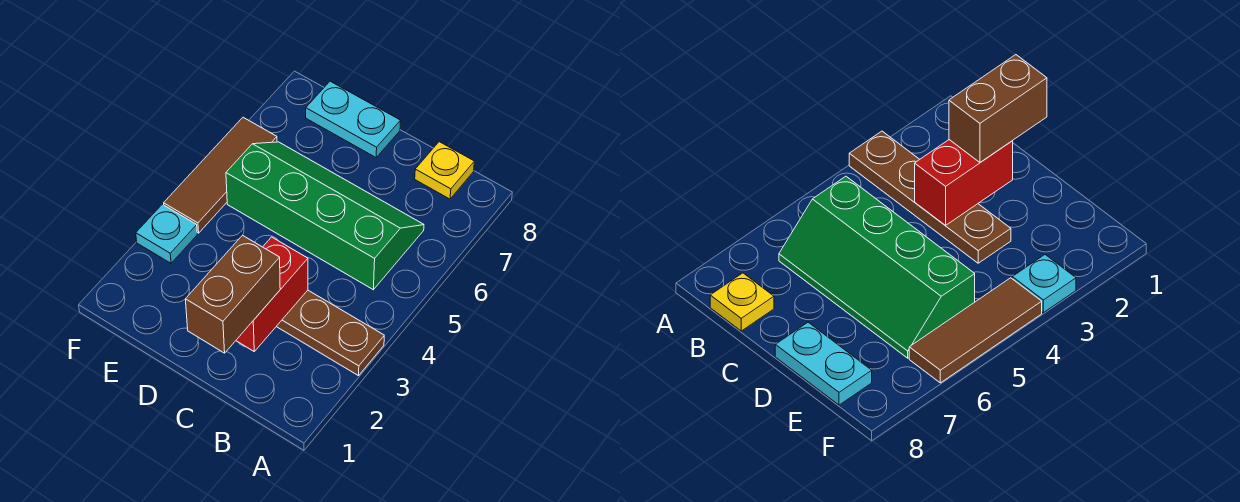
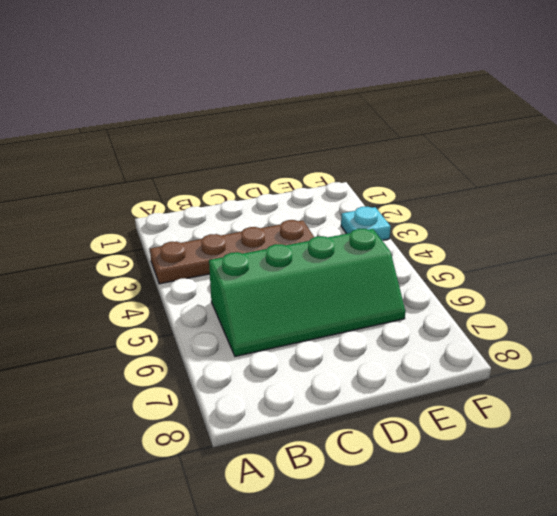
none -> yellow plate B8 level 1
none -> cyan plate D8:E8 level 1

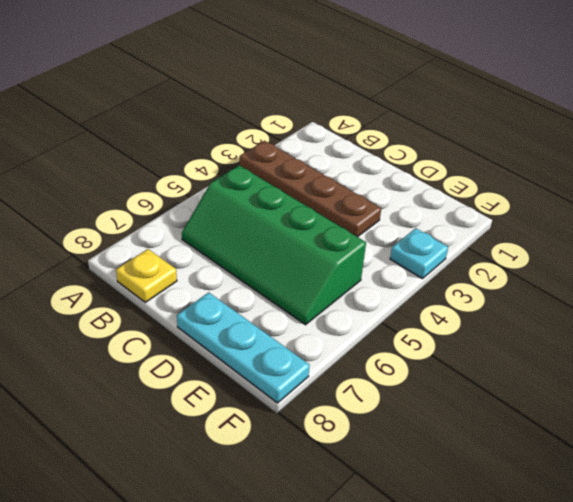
cyan plate D8:F8 level 1 -> cyan plate D8:E8 level 1
none -> brown tile F4:F6 level 1
none -> red brick C2:C3 level 2

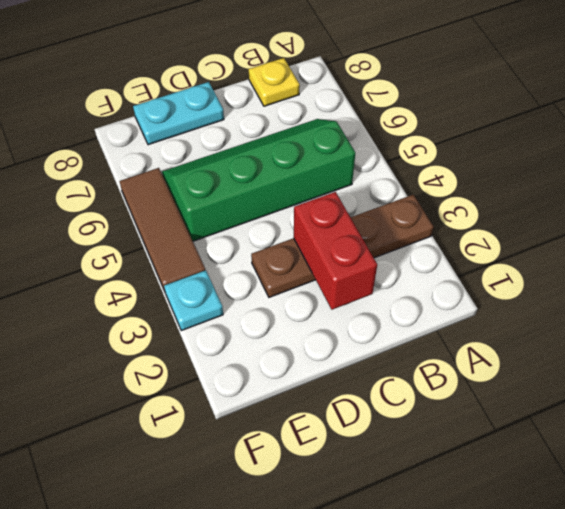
none -> brown brick C1:C2 level 3

